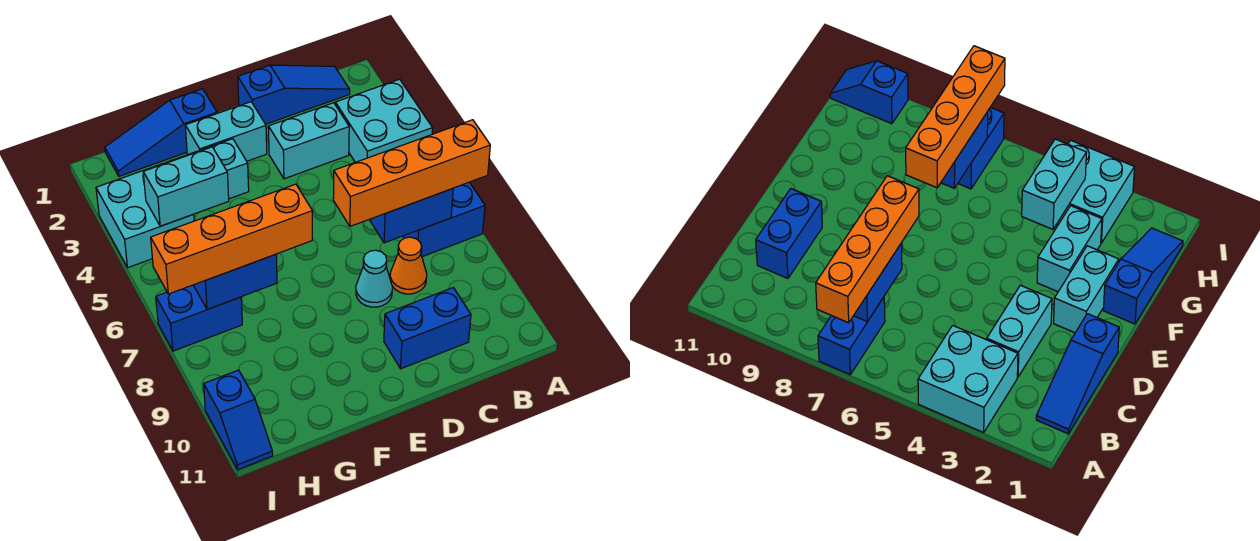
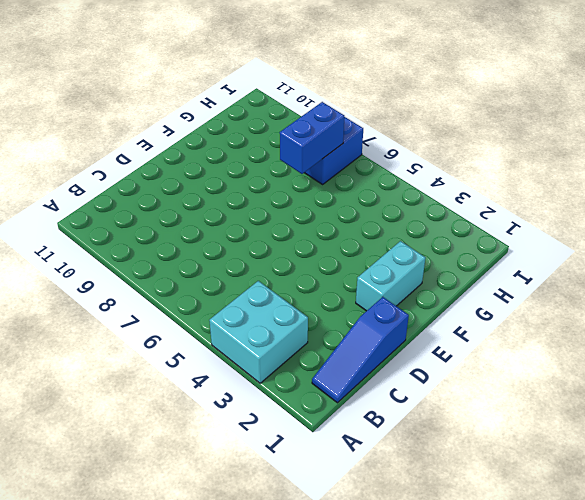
none -> blue brick A7:B7 level 1
none -> cyan brick C3:D3 level 1
none -> orange cone C8 level 1

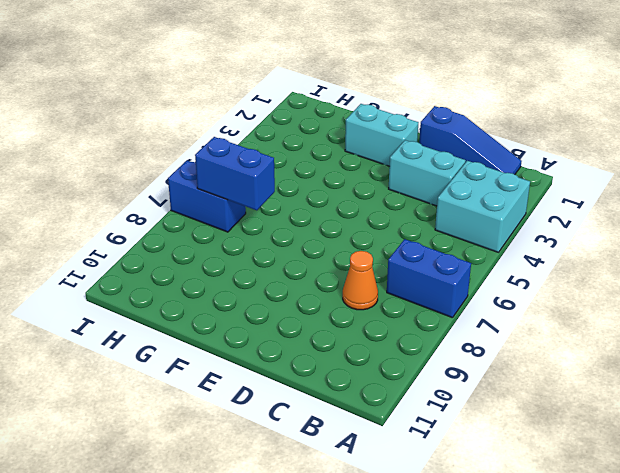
none -> blue brick C10:D10 level 1
none -> cyan cone D8 level 1
none -> blue slope F1:H1 level 1 top F

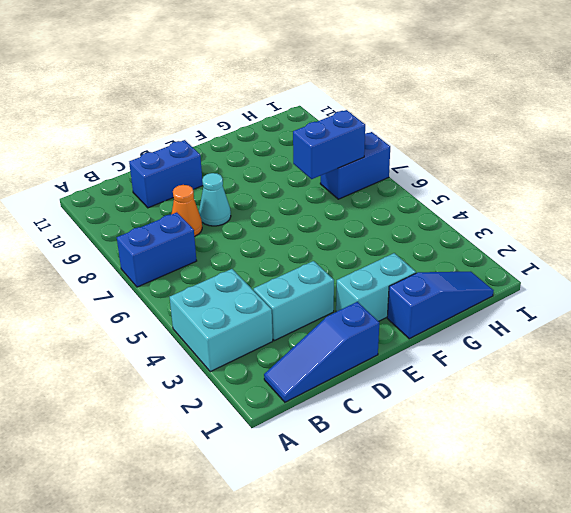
none -> cyan brick F3:G3 level 1
none -> cyan brick H3:I4 level 1
none -> blue slope I10:I11 level 1 top 10

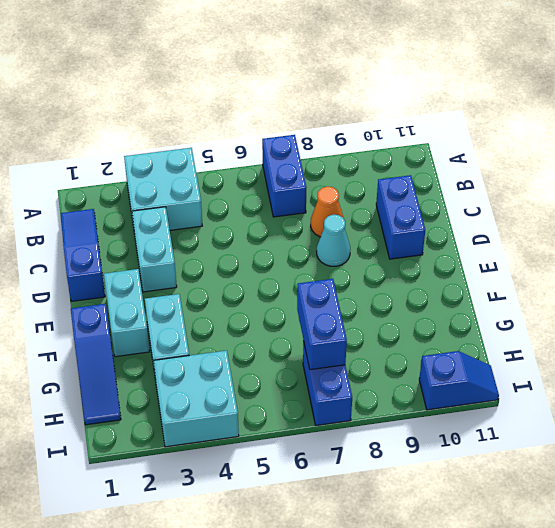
none -> blue brick B7:C7 level 2
none -> cyan brick G4:H4 level 2
none -> orange brick A7:D7 level 3

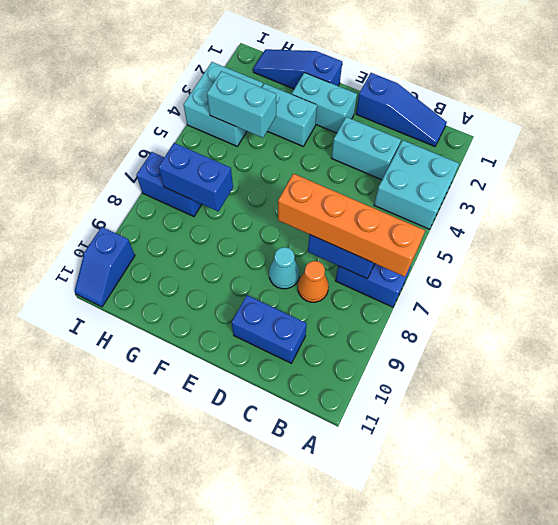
none -> orange brick F7:I7 level 3

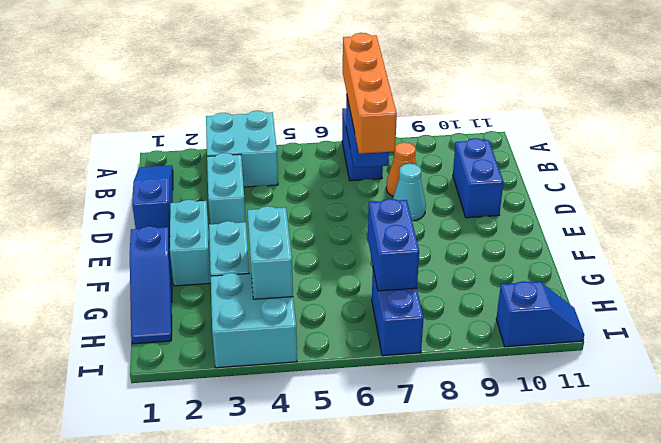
none -> orange brick F7:I7 level 3

